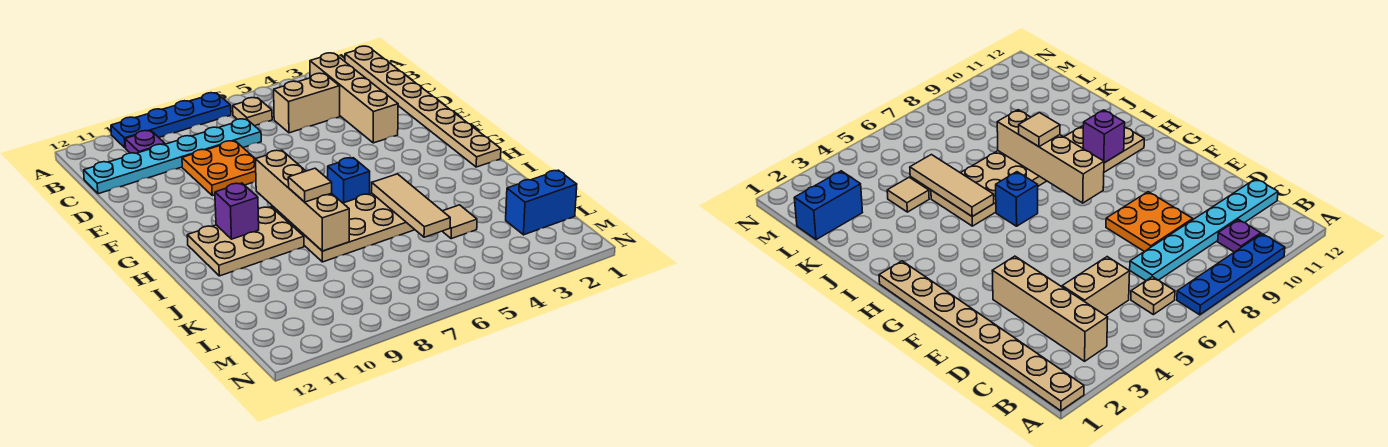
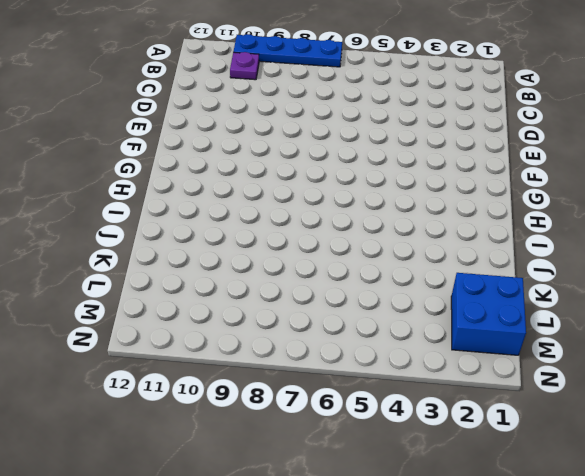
blue brick L1:M2 level 1 -> blue brick L1:L2 level 1
none -> tan plate A1:H1 level 1
none -> tan brick B3:E3 level 1
none -> tan plate B6 level 1

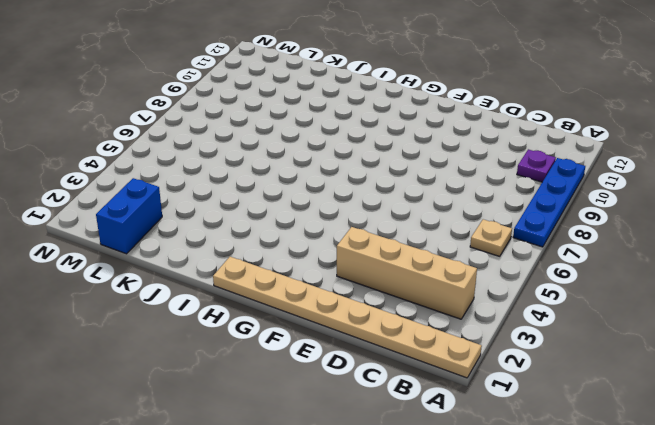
none -> tan brick C4:C5 level 1
none -> cyan plate C7:C12 level 1
none -> orange plate D8:E9 level 1

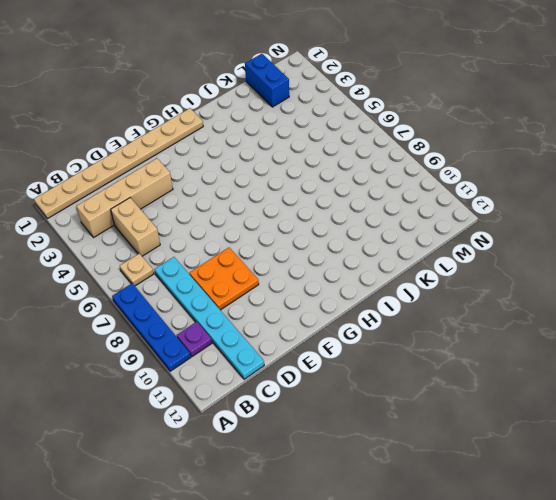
none -> blue brick H6 level 1
none -> tan plate H9:I11 level 1
none -> tan plate I5:J8 level 1

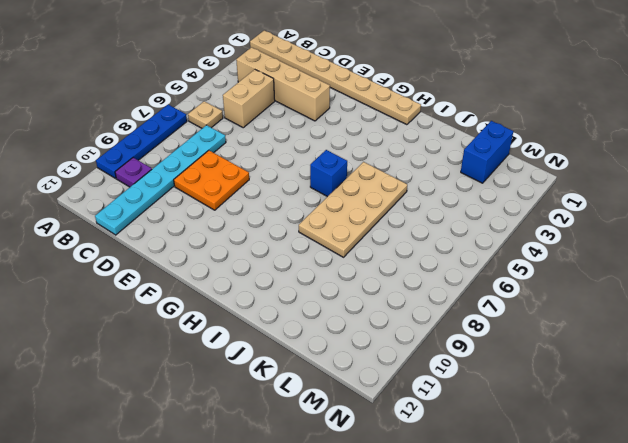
none -> tan plate H9:I11 level 1
none -> tan tile K4 level 1
none -> tan brick G8:J8 level 2

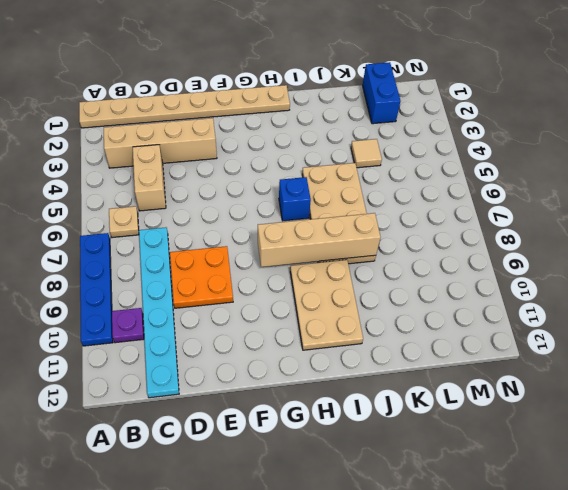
none -> purple brick H10 level 2
none -> tan tile I5:K5 level 2
none -> tan tile I8 level 3

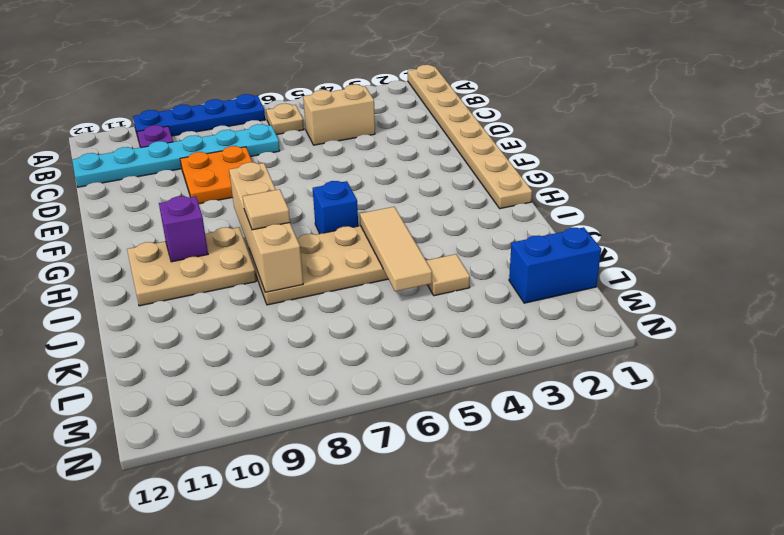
none -> tan brick B3:E3 level 1

